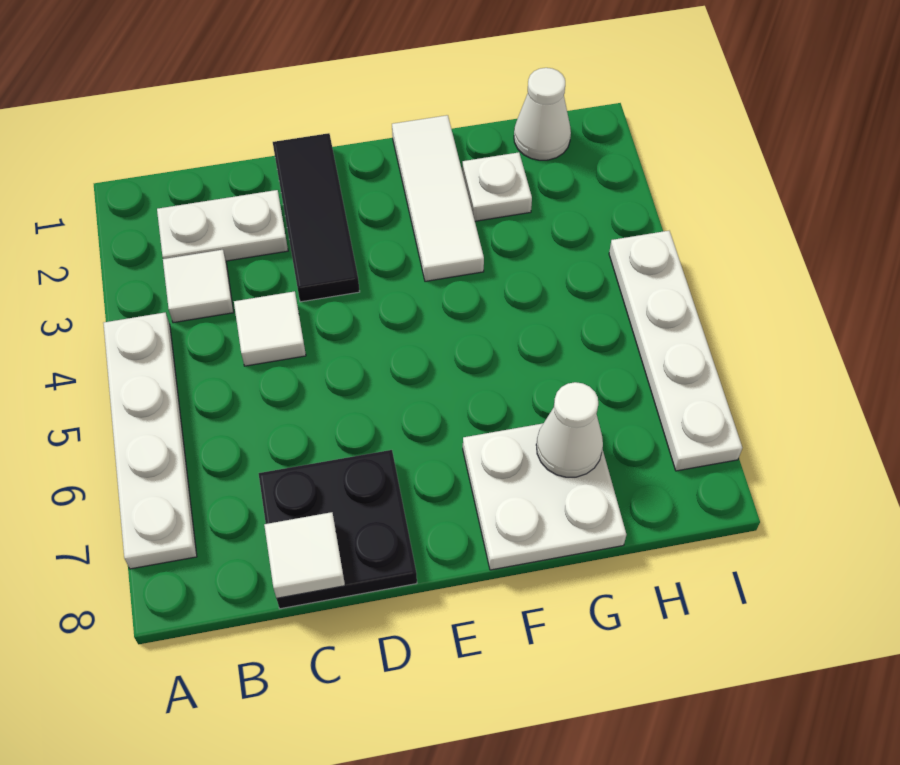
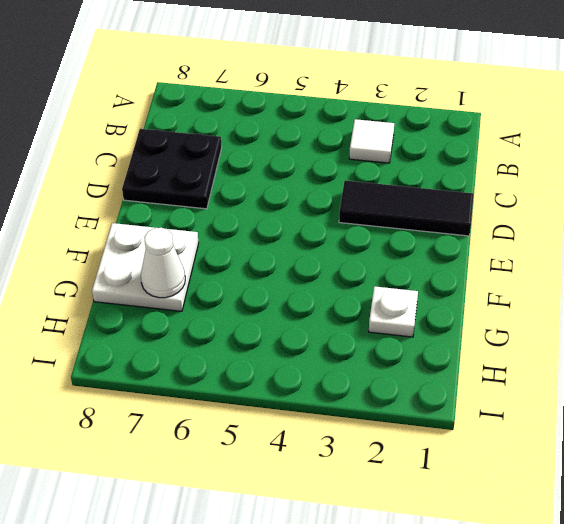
none -> white plate A4:A7 level 1
none -> white plate B2:C2 level 1
none -> white tile C4 level 1

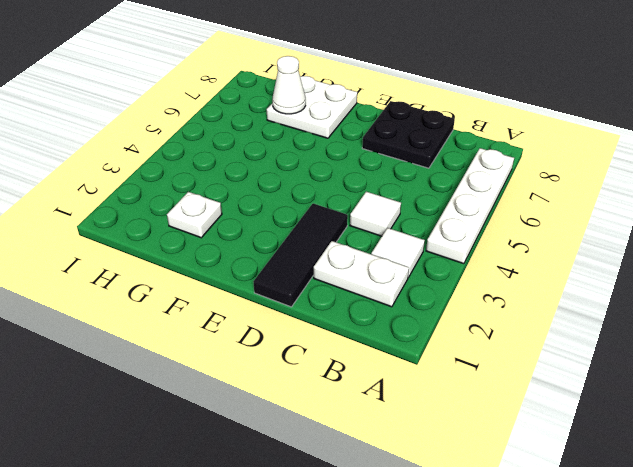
none -> white tile F1:F3 level 1
none -> white cone H1 level 1
none -> white plate I4:I7 level 1

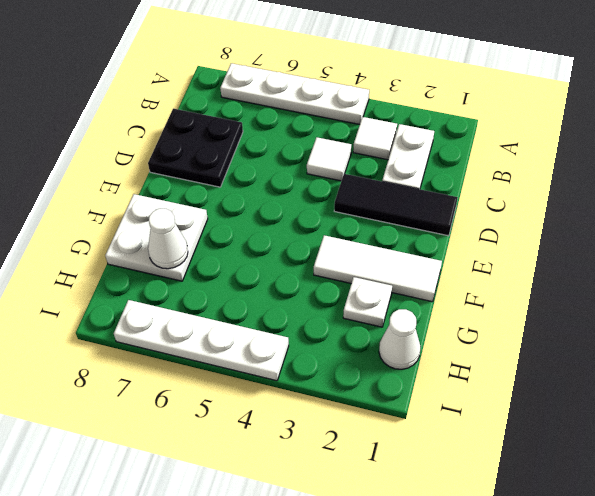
none -> white tile C8 level 2

